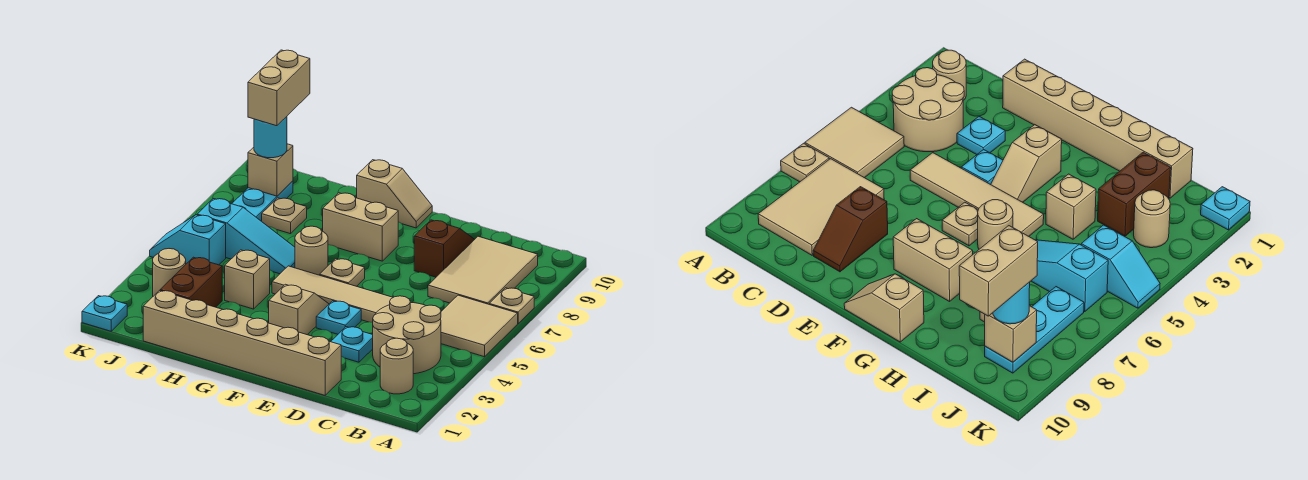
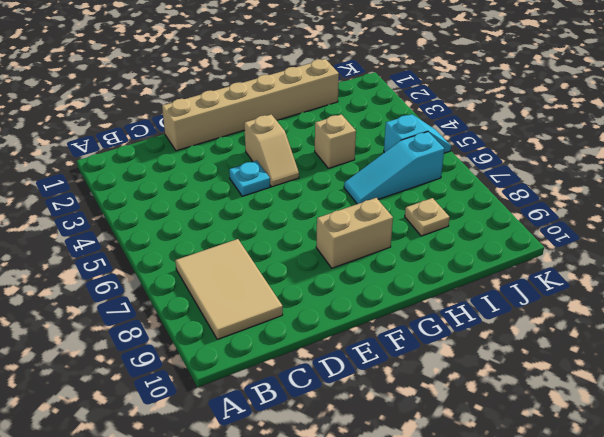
none -> tan tile A5:B6 level 1
none -> tan plate A7 level 1
none -> tan round brick B2 level 1

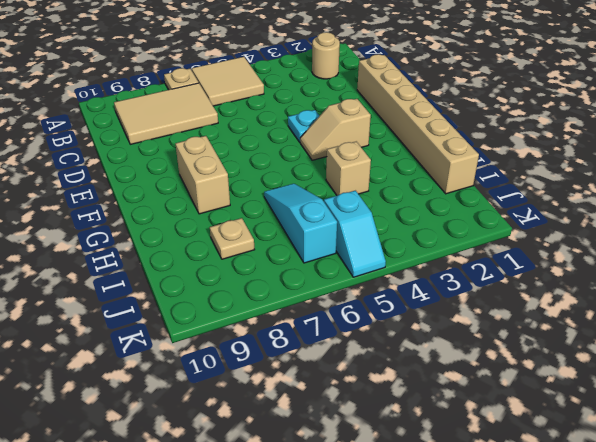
none -> tan round brick B3:C4 level 1
none -> cyan plate D3 level 1
none -> tan tile D5:G5 level 1

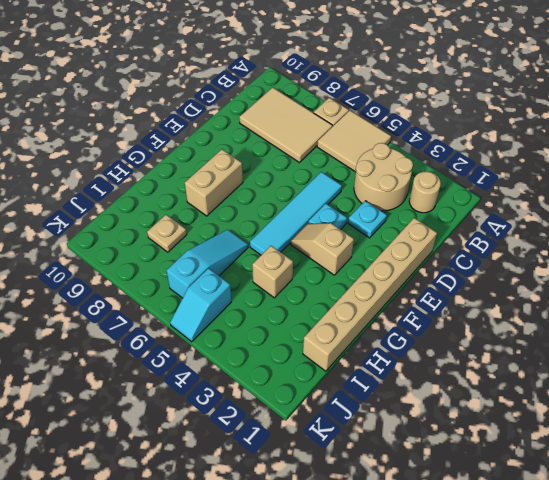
cyan tile D5:G5 level 1 -> tan tile D5:G5 level 1
none -> brown slope D8:D9 level 1 top 8
none -> tan plate F6 level 1
none -> tan slope F10:G10 level 1 top G

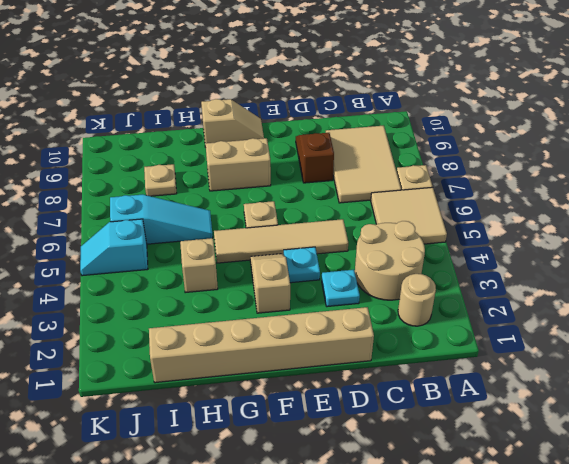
none -> tan round brick G6 level 1
none -> brown brick I2:I3 level 1
none -> tan round brick J3 level 1

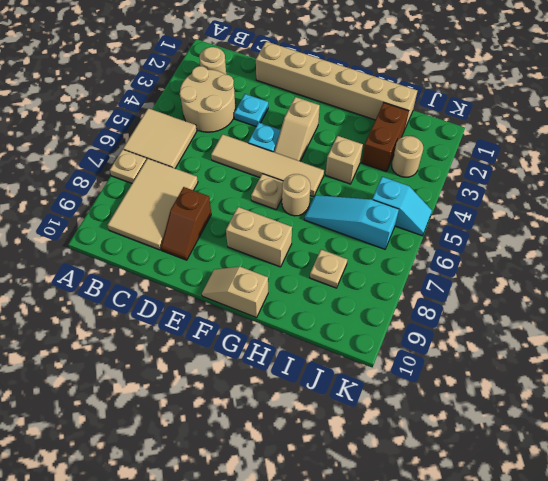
none -> cyan plate J7:J9 level 1
none -> cyan plate K1 level 1
none -> tan brick J9 level 2

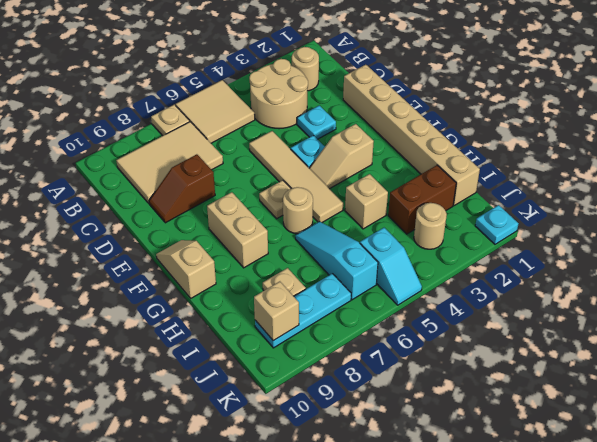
none -> cyan round brick J9 level 3
none -> tan brick J9:J10 level 4

